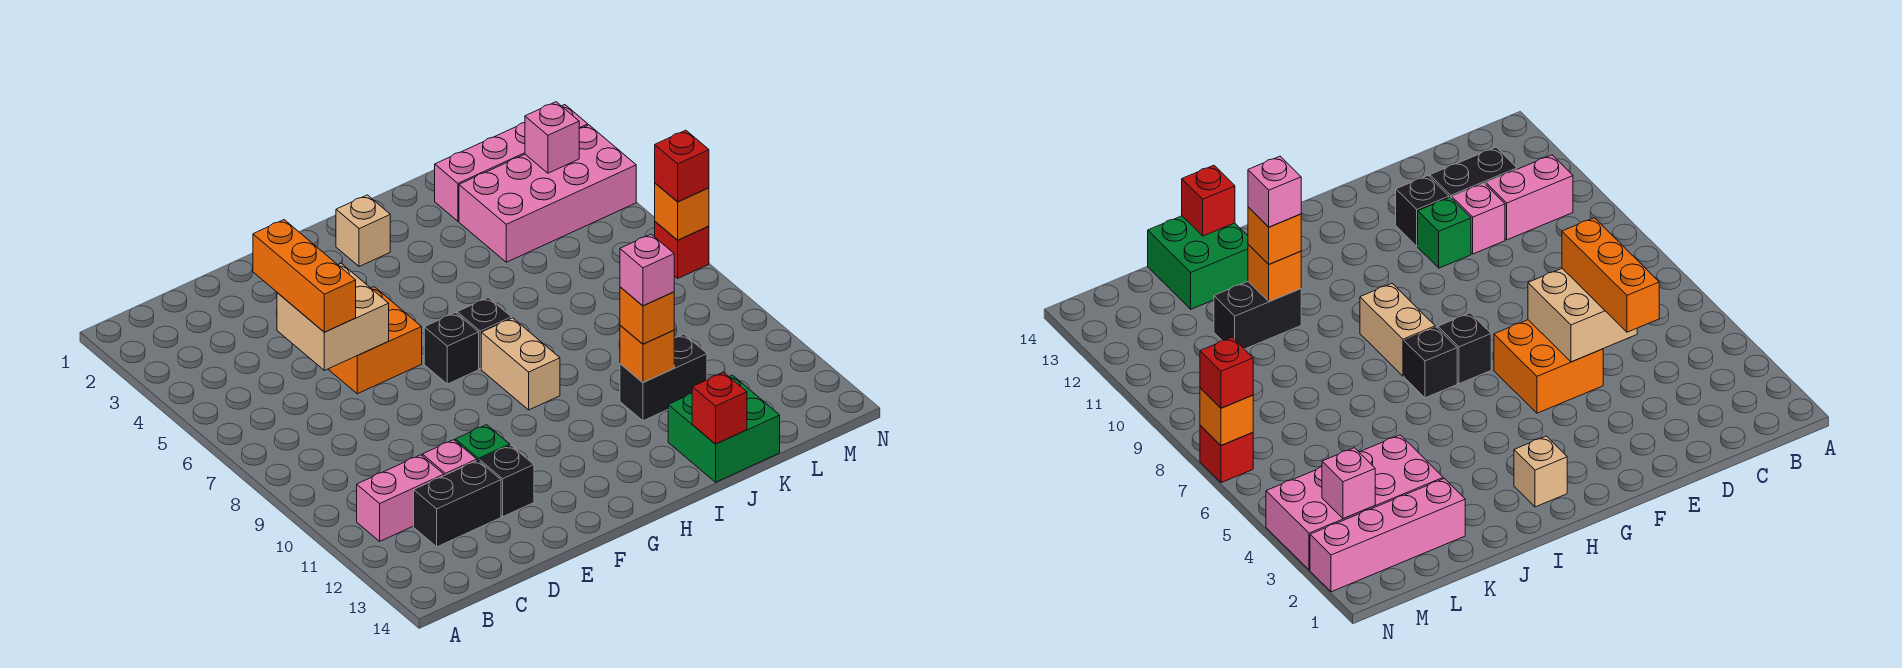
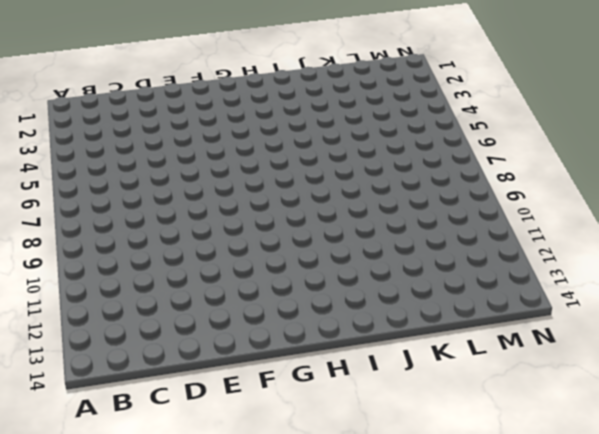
none -> pink brick B11:C11 level 1
none -> black brick C12:D12 level 1
none -> pink brick D11 level 1

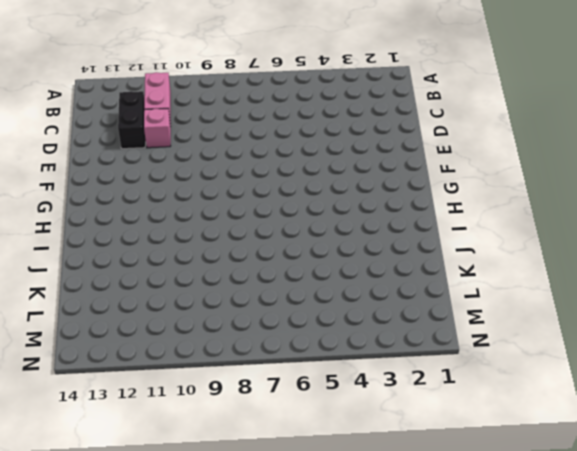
none -> orange brick E5:F6 level 1
none -> green brick E11 level 1
none -> black brick E12 level 1

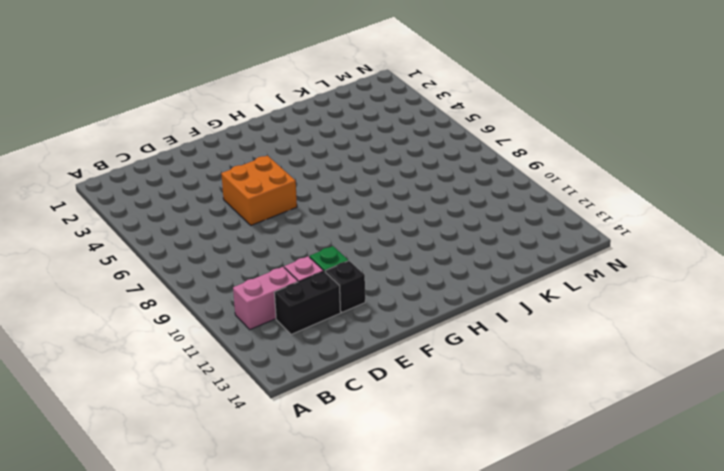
none -> black brick G7 level 1
none -> tan brick H2 level 1
none -> black brick H7 level 1

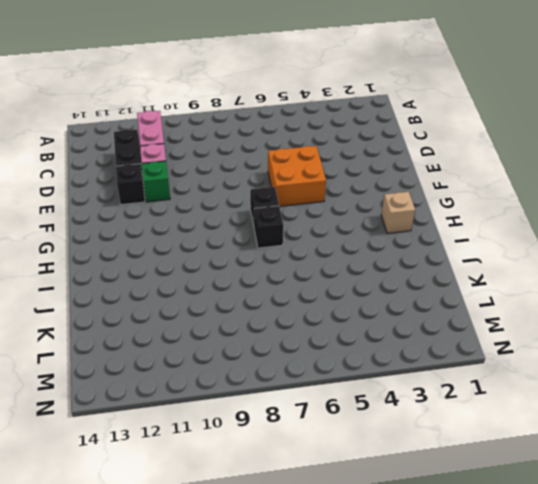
none -> tan brick H8:H9 level 1
none -> black brick J11:K11 level 1
none -> green brick J13:K14 level 1

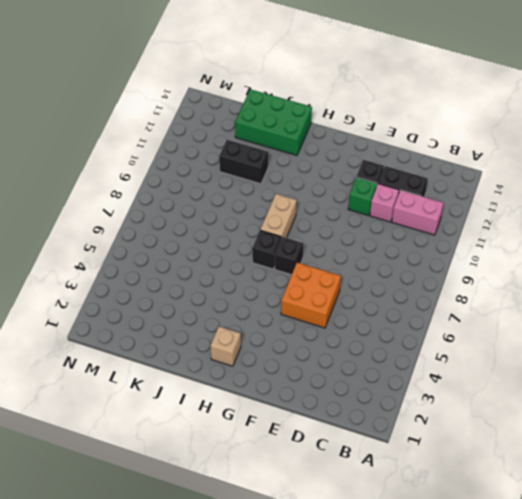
green brick I13:K14 level 1 -> green brick J13:K14 level 1
none -> pink brick K2:N2 level 1
none -> pink brick K3:N4 level 1
none -> red brick N7 level 1

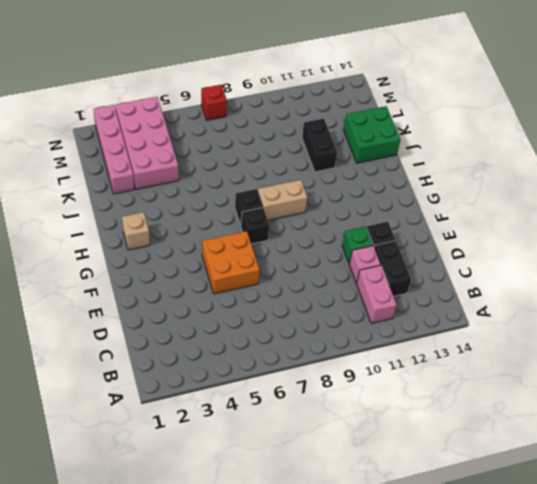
none -> tan brick D5:E6 level 2
none -> orange brick J11 level 2
none -> red brick J14 level 2

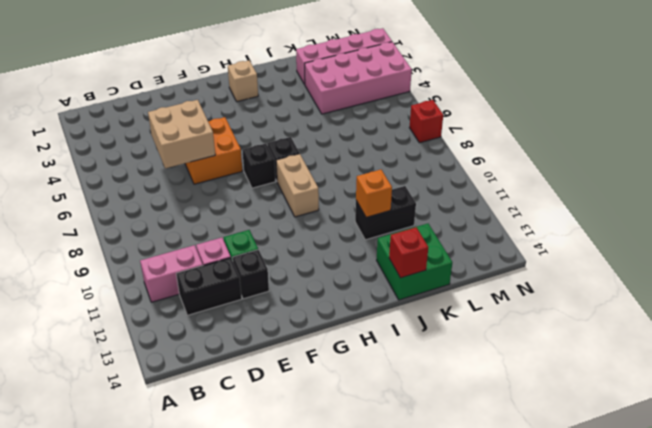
none -> pink brick M3 level 2
none -> orange brick N7 level 2
none -> orange brick D4:D6 level 3

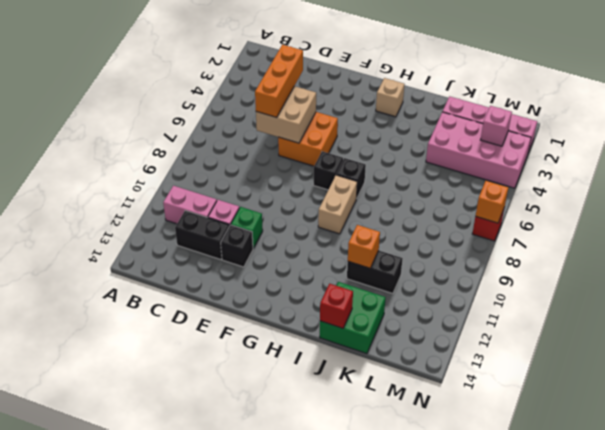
none -> orange brick J11 level 3
none -> red brick N7 level 3
none -> pink brick J11 level 4

